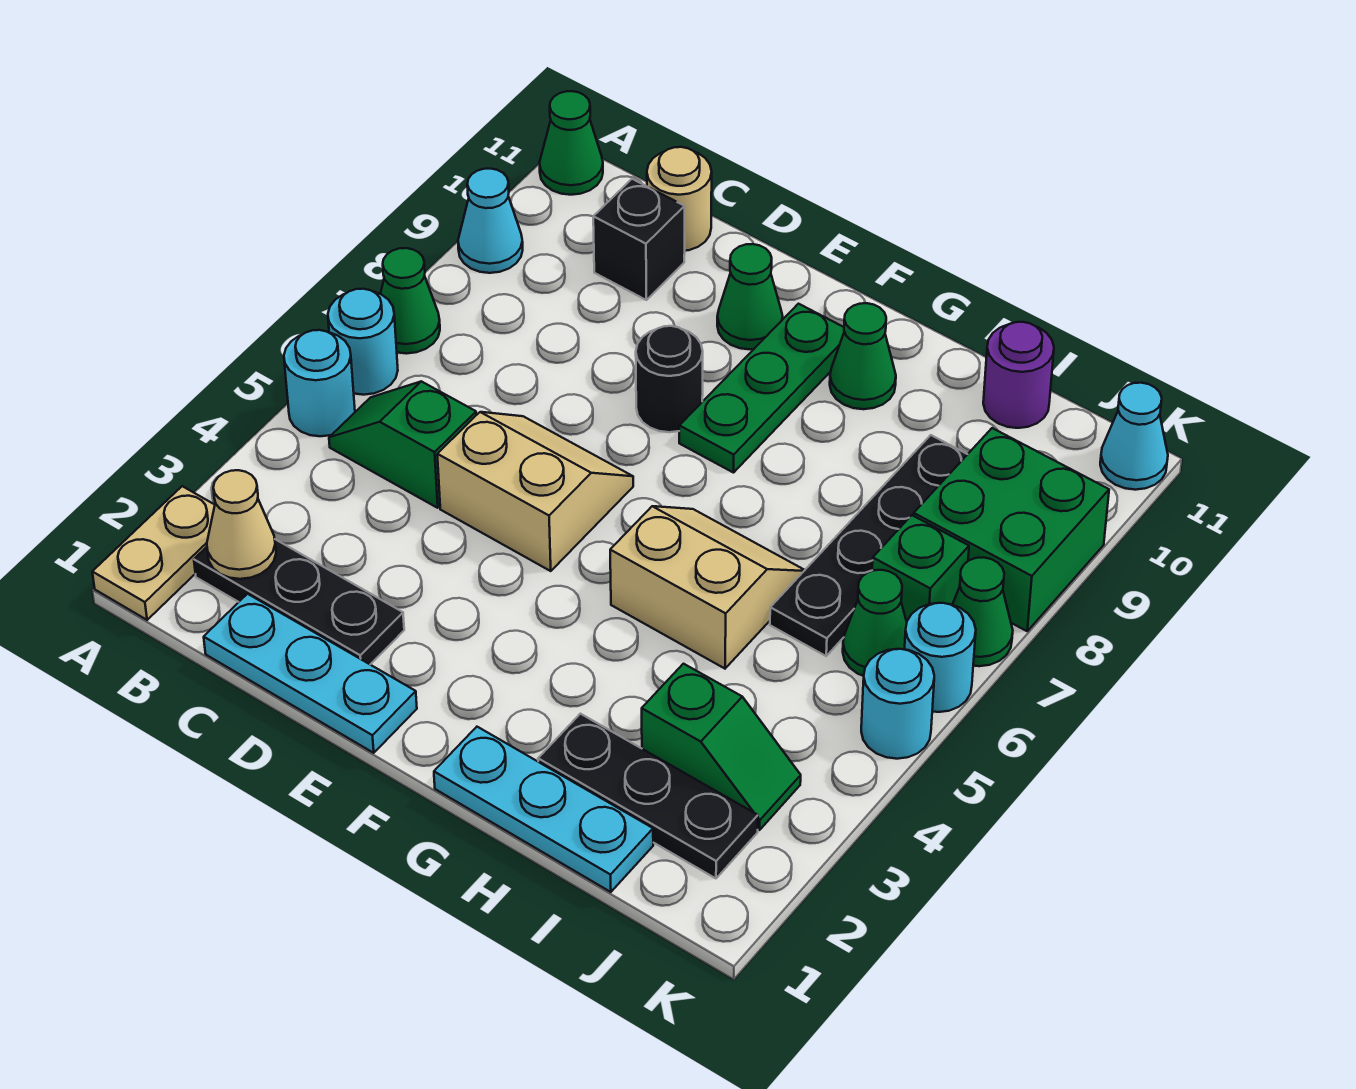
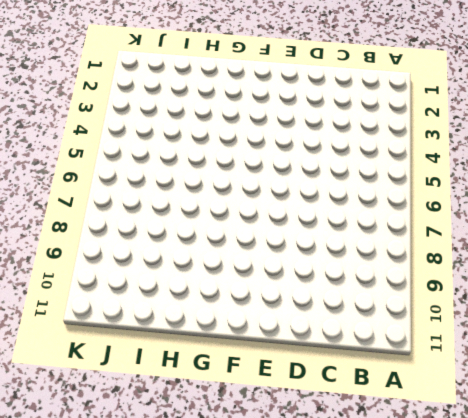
none -> tan plate A1:A2 level 1
none -> cyan round brick A5 level 1
none -> cyan round brick A6 level 1
none -> green cone A7 level 1

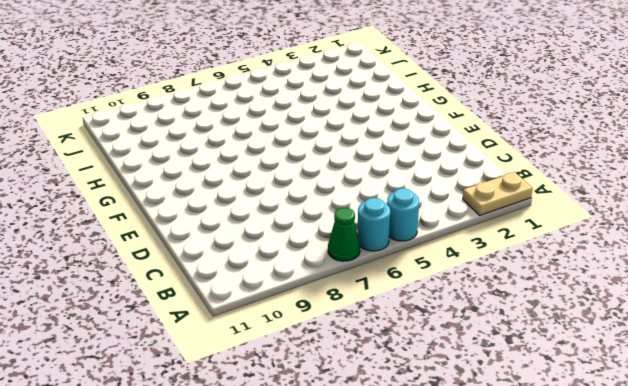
none -> cyan cone A9 level 1
none -> green cone A11 level 1
none -> black plate B2:D2 level 1
none -> green slope B5:C5 level 1 top C

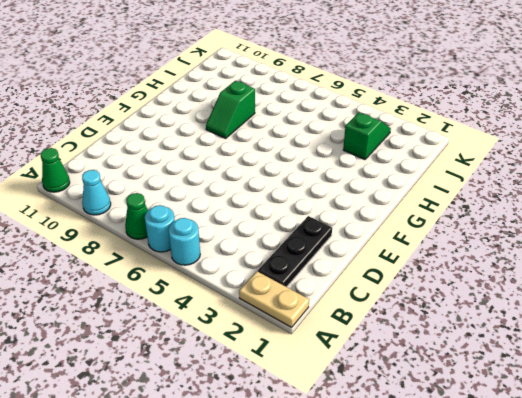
green slope G8:H8 level 1 top H -> green slope B5:C5 level 1 top C
none -> cyan plate C1:E1 level 1
none -> black brick C10 level 1
none -> tan round brick C11 level 1
none -> tan slope D5:E6 level 1 top 5

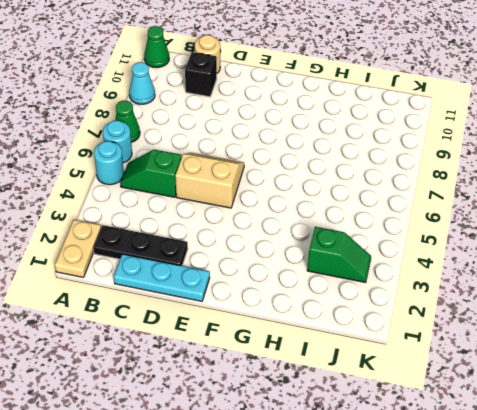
none -> black round brick E8 level 1
none -> green cone E10 level 1
none -> green plate F8:F10 level 1
none -> cyan plate G1:I1 level 1

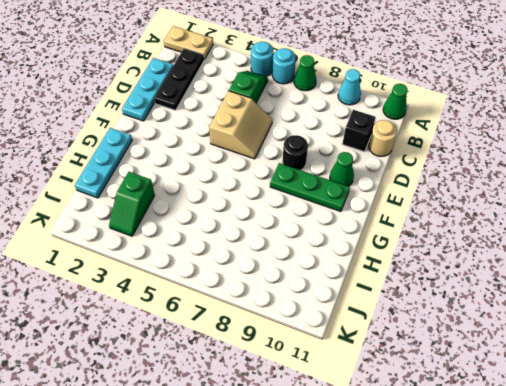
none -> tan slope G5:H6 level 1 top 5
none -> green cone G10 level 1
none -> black plate H2:J2 level 1
none -> black plate I6:I9 level 1

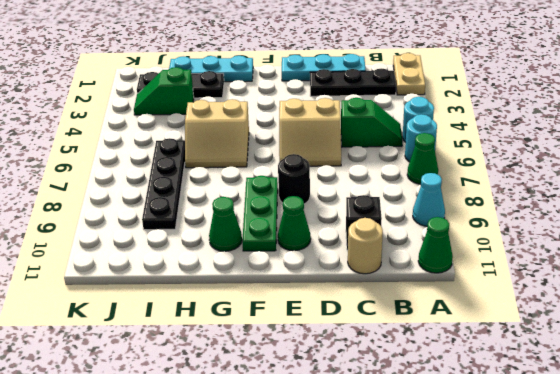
none -> purple round brick I11 level 1
none -> green cone J6 level 1
none -> green brick J7 level 1
none -> green brick J8:K9 level 1

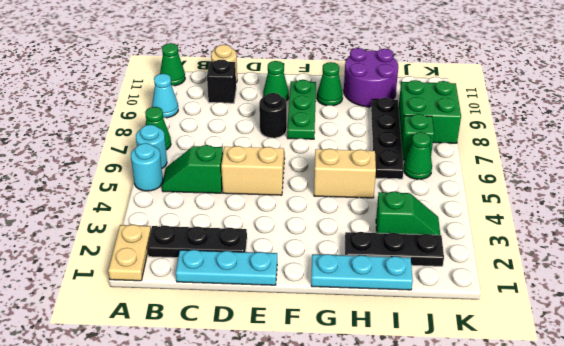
purple round brick H10:I11 level 1 -> purple round brick I11 level 1
none -> cyan round brick K5 level 1
none -> cyan round brick K6 level 1
none -> green cone K7 level 1
none -> cyan cone K11 level 1

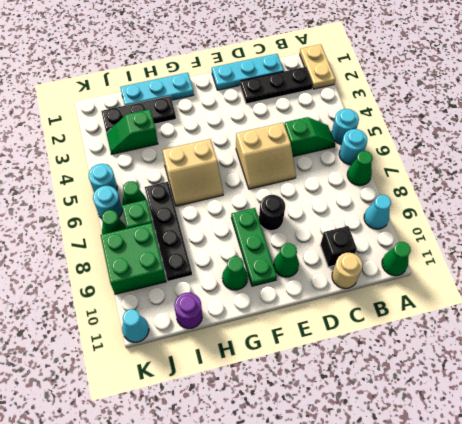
none -> tan cone B2 level 2

